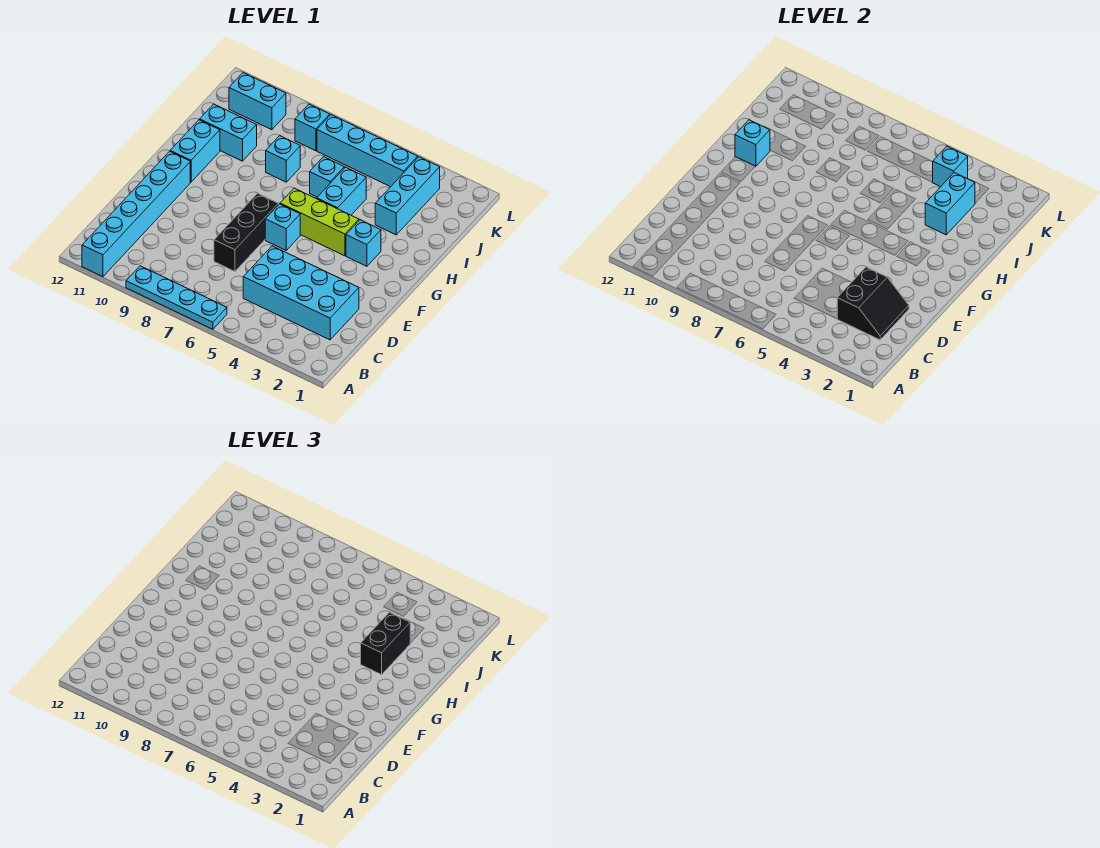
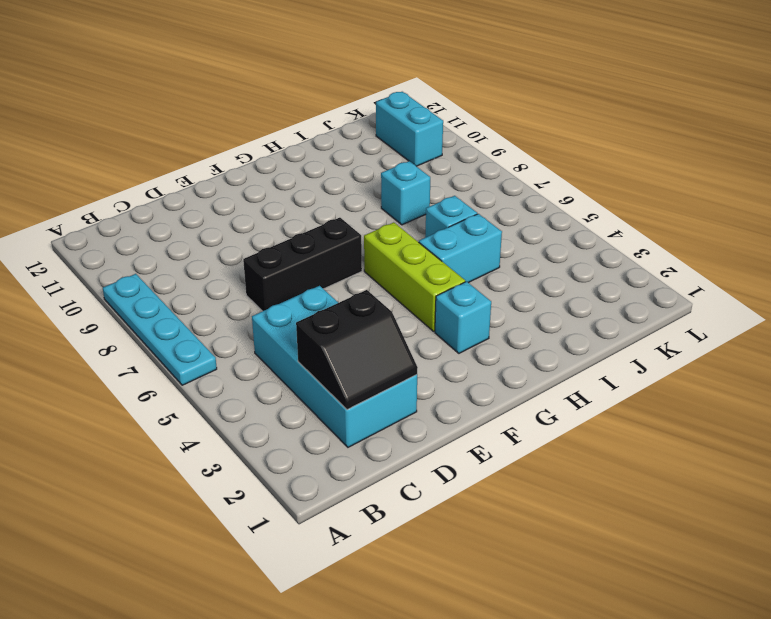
none -> cyan brick A11:F11 level 1
none -> cyan brick F6 level 1
none -> cyan brick G11:H11 level 1

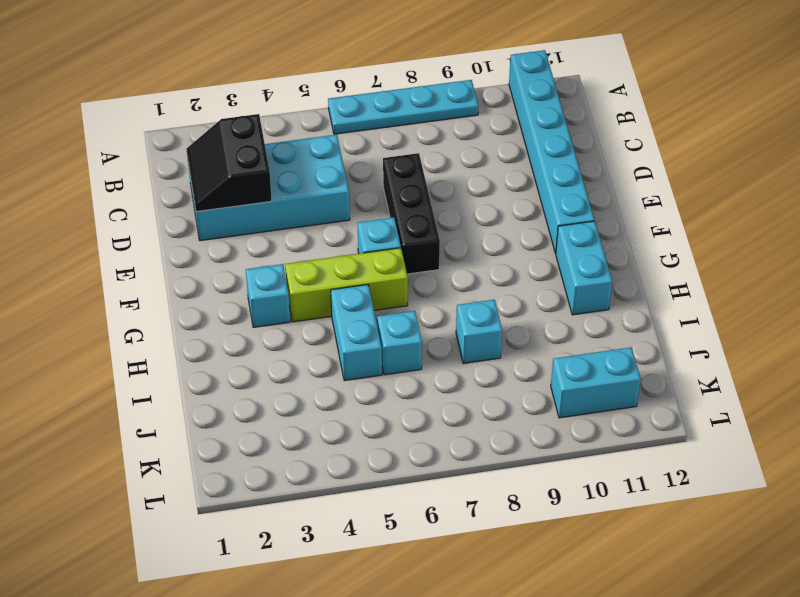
none -> cyan brick I3:K3 level 1
none -> cyan brick I10:I11 level 1
none -> cyan brick K4:K7 level 1

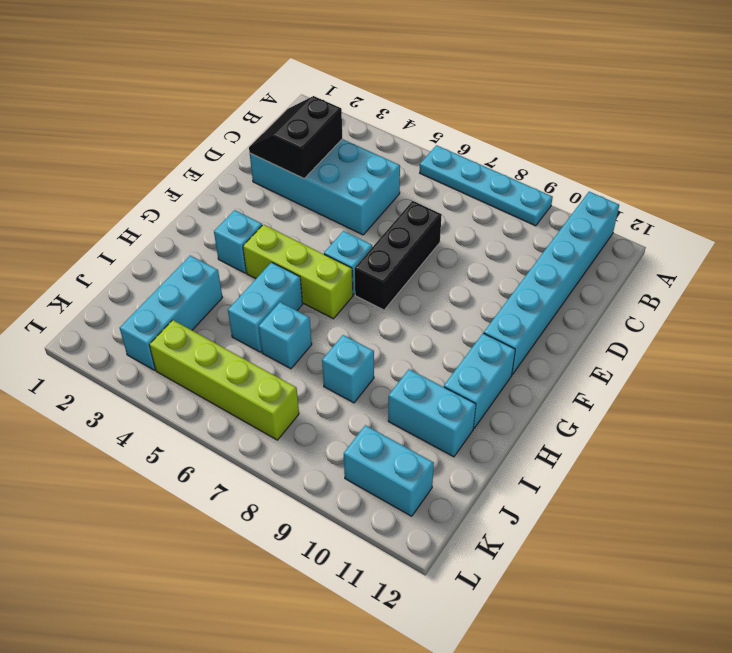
lime brick K4:K7 level 1 -> cyan brick K4:K7 level 1
none -> cyan brick K8 level 1
none -> cyan brick H11 level 2
none -> cyan brick I3:J3 level 2

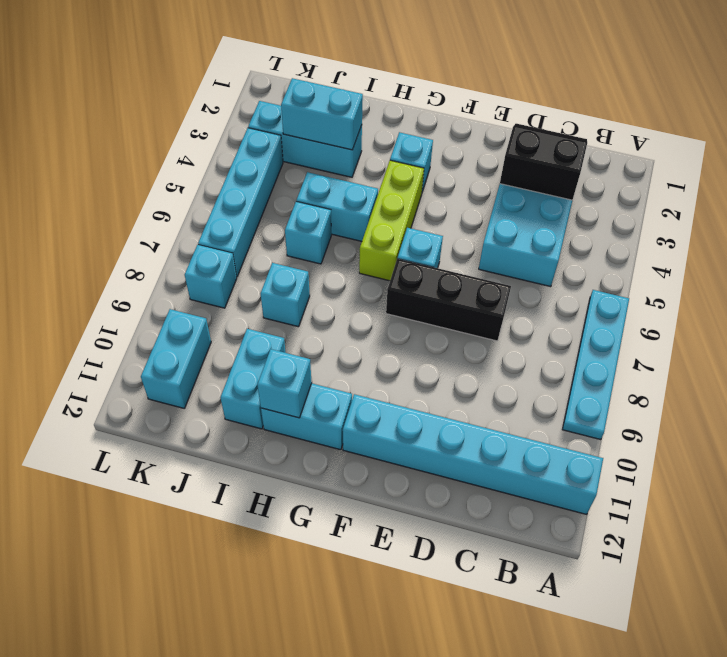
none -> cyan brick K4 level 2
none -> black brick H3:I3 level 3

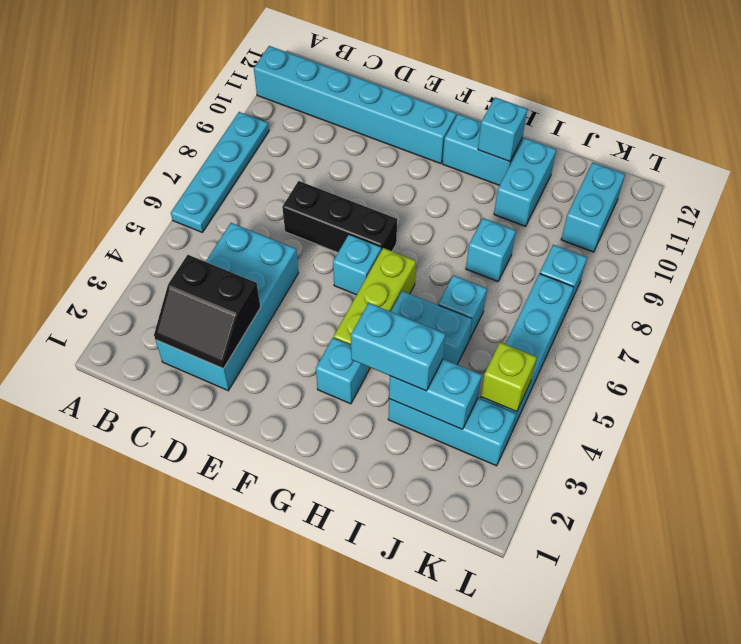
cyan brick H3:I3 level 3 -> black brick H3:I3 level 3
lime brick K4 level 2 -> cyan brick K4 level 2

